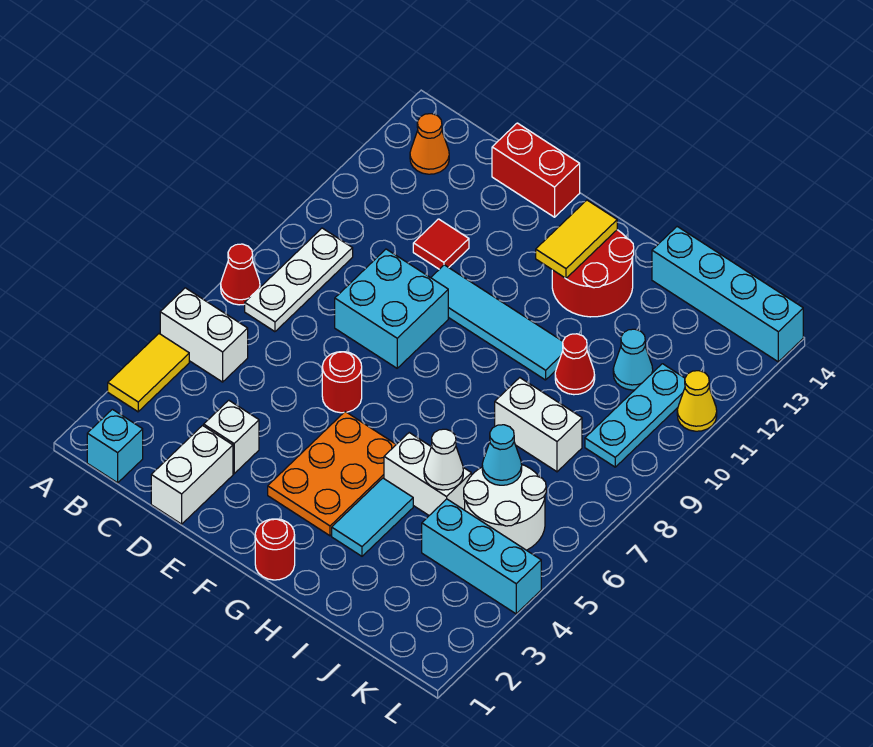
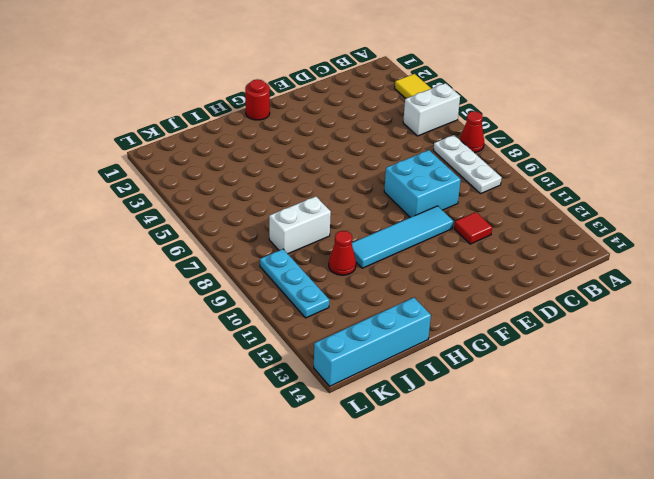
none -> cyan brick B1 level 1
none -> orange cone B13 level 1
none -> white brick D1:D2 level 1

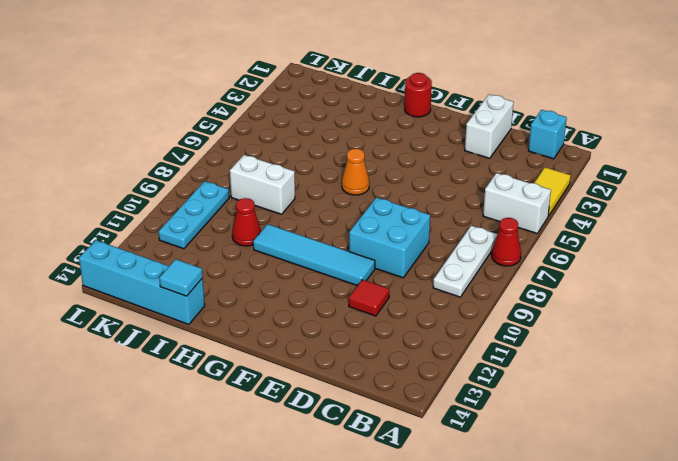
orange cone G6 level 1 -> orange cone B13 level 1
cyan tile I14 level 2 -> none
none -> white brick D3 level 1
none -> red brick D14:E14 level 1
none -> red round brick E6 level 1

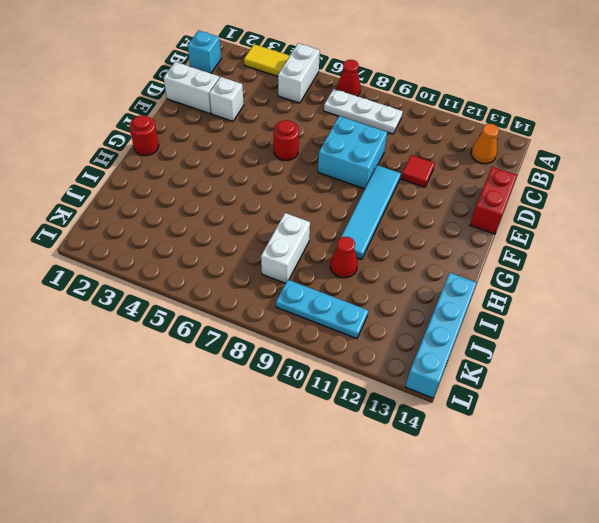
none -> orange plate F3:G5 level 1
none -> red round brick G12:H13 level 1
none -> cyan tile H3:H4 level 1

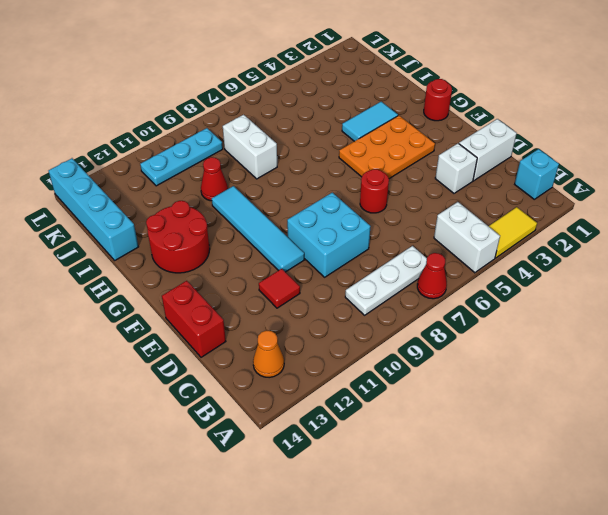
none -> white brick H5:I5 level 1
none -> cyan brick J4:L4 level 1
none -> white round brick J5:K6 level 1

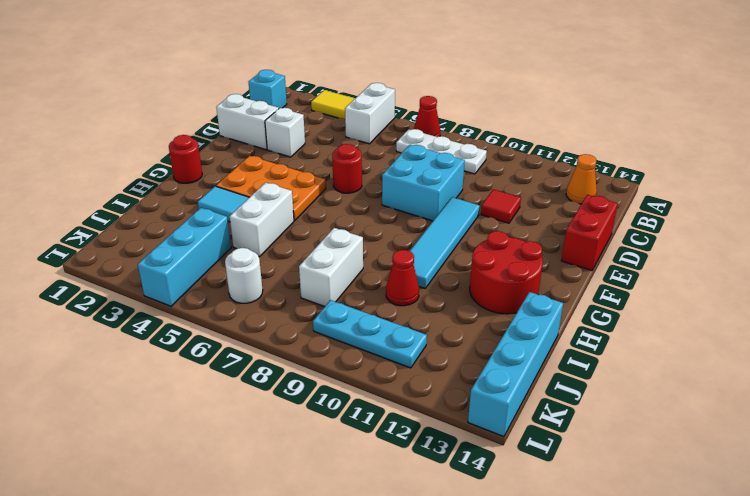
white round brick K6 level 1 -> white round brick J5:K6 level 1
none -> cyan cone J11 level 1
none -> yellow cone L11 level 1
none -> yellow tile G12:G13 level 2

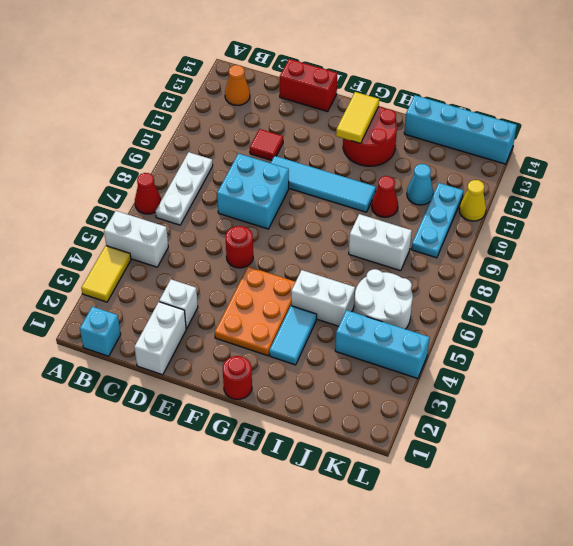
none -> white cone I5 level 2
none -> cyan cone J6 level 2

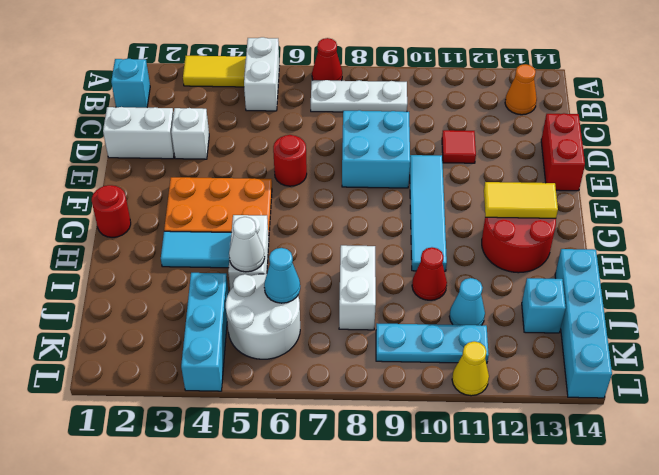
cyan brick J13 level 1 -> none

